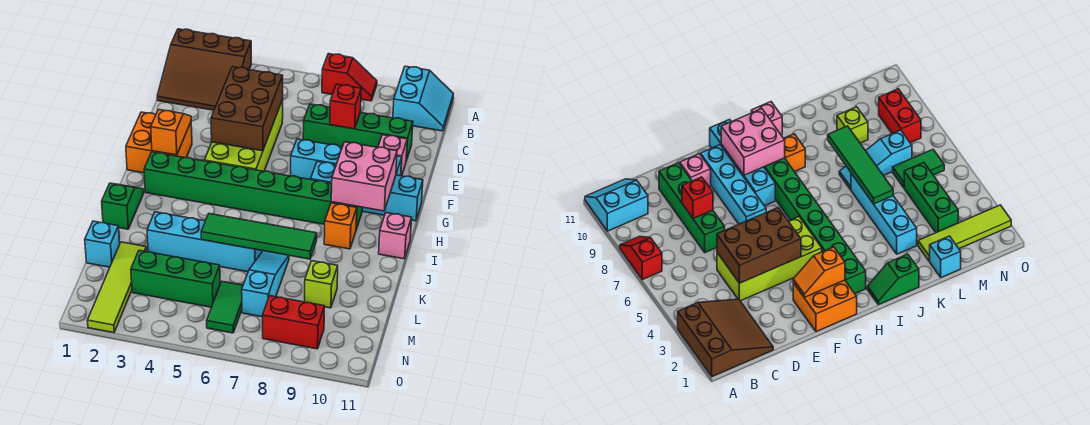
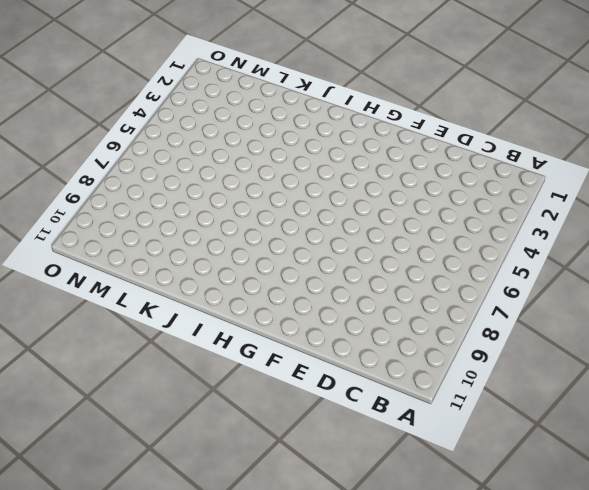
none -> brown slope A1:C3 level 1 top A
none -> red slope A7:A8 level 1 top 7
none -> cyan slope A10:B11 level 1 top 10

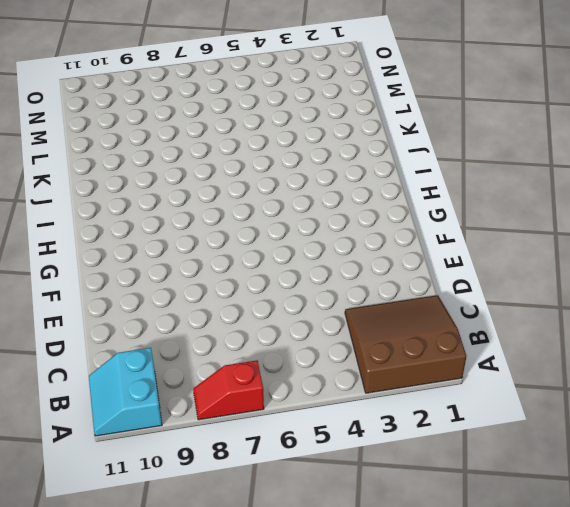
none -> lime brick D4:G5 level 1
none -> green brick D7:D10 level 1
none -> pink brick E10 level 1

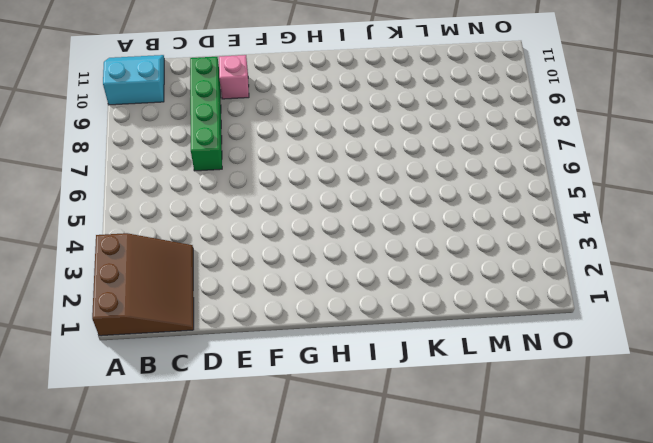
none -> red slope A7:A8 level 1 top 7
none -> lime brick D4:G5 level 1
none -> orange brick F1:G2 level 1

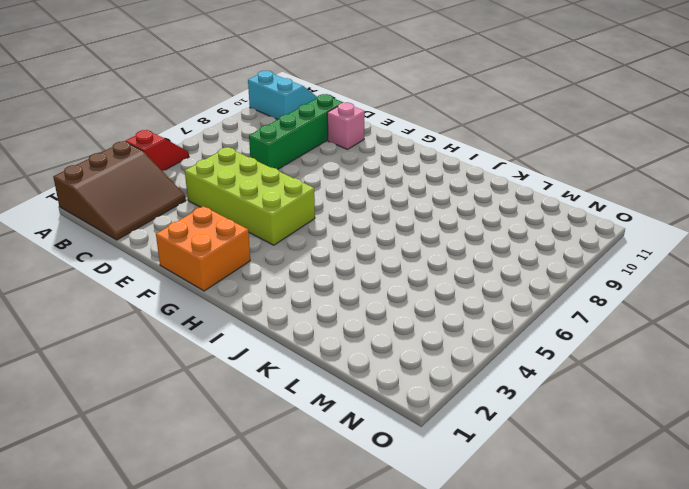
red slope A4:A5 level 1 top 4 -> red slope A7:A8 level 1 top 7
none -> cyan brick F7:F10 level 1
none -> cyan brick G8:G11 level 1
none -> green brick H2:H9 level 1

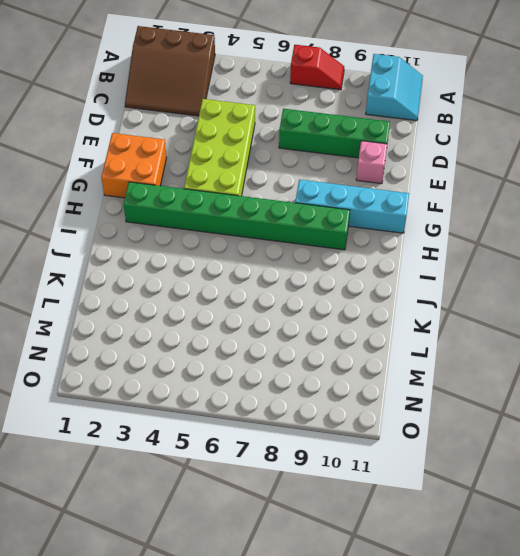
none -> cyan brick F7:F10 level 1
none -> green slope I1:J1 level 1 top J
none -> orange brick I9 level 1

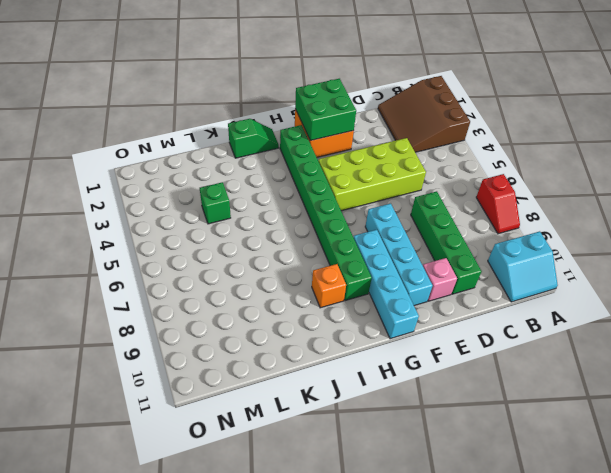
green brick F1:G2 level 2 -> orange slope F2:G2 level 2 top G
green brick L4 level 1 -> none
none -> pink brick I11 level 1
none -> cyan brick K3:K6 level 1
none -> cyan slope K7:M7 level 1 top M

